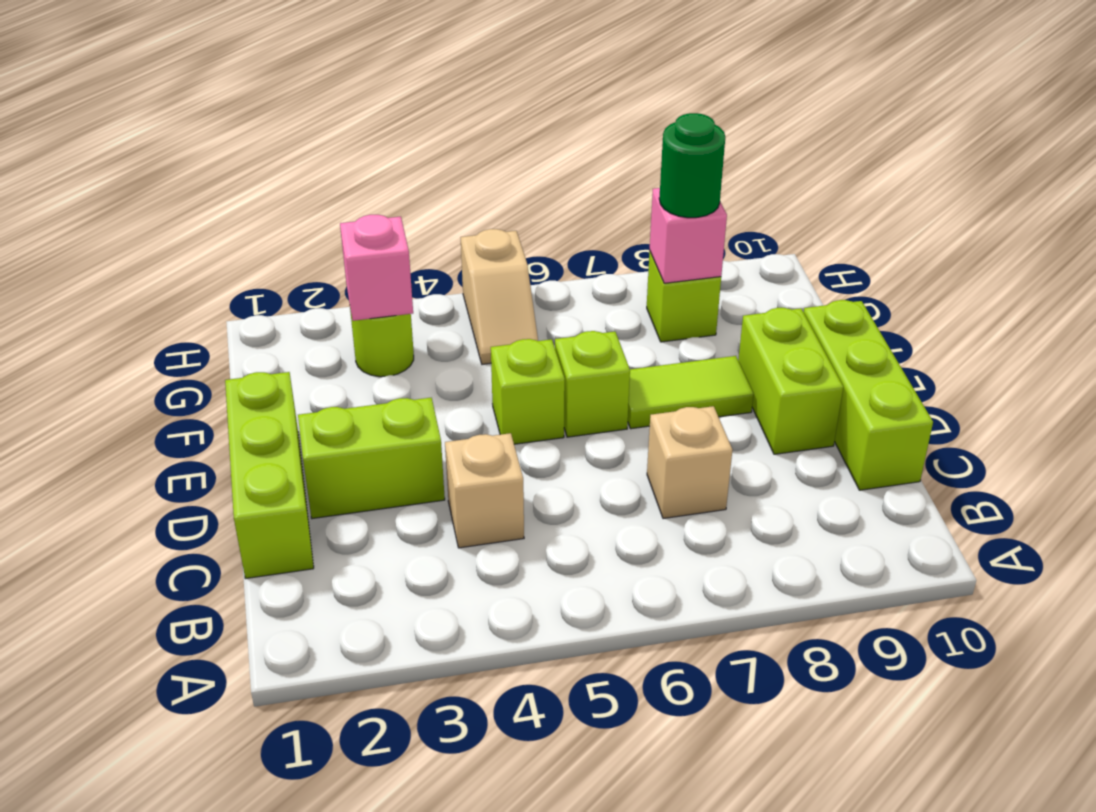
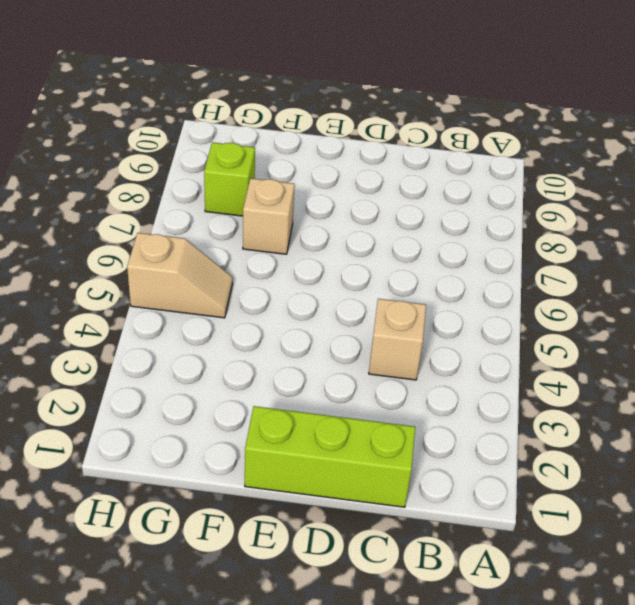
tan brick F7 level 1 -> tan brick C7 level 1
none -> lime brick C10:E10 level 1
none -> lime brick D2:D3 level 1
none -> lime brick D9:E9 level 1

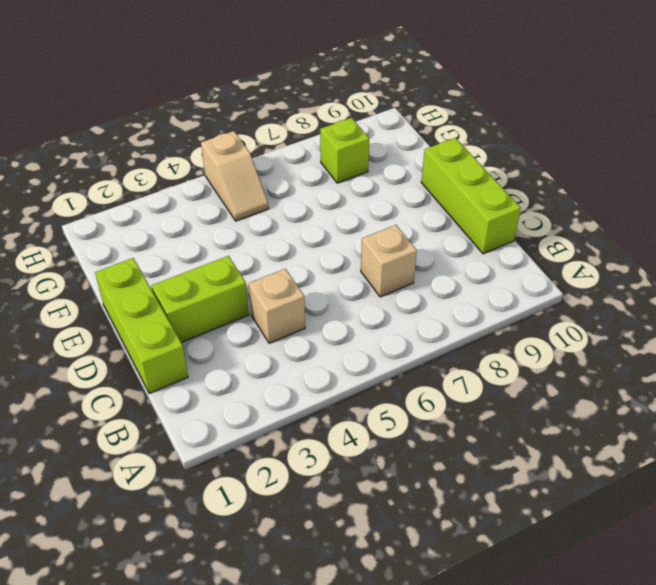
none -> lime brick D9:E9 level 1
none -> lime brick E5 level 1
none -> lime brick E6 level 1

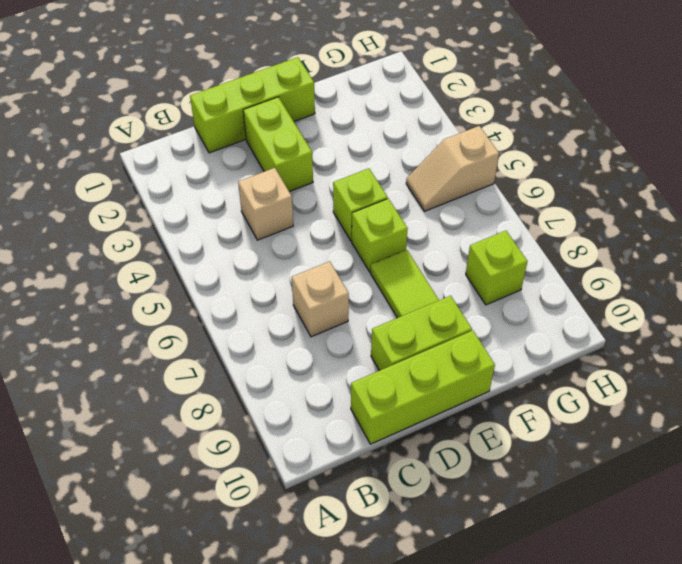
none -> lime round brick G3 level 1
none -> pink brick G3 level 2
none -> pink brick G8 level 2

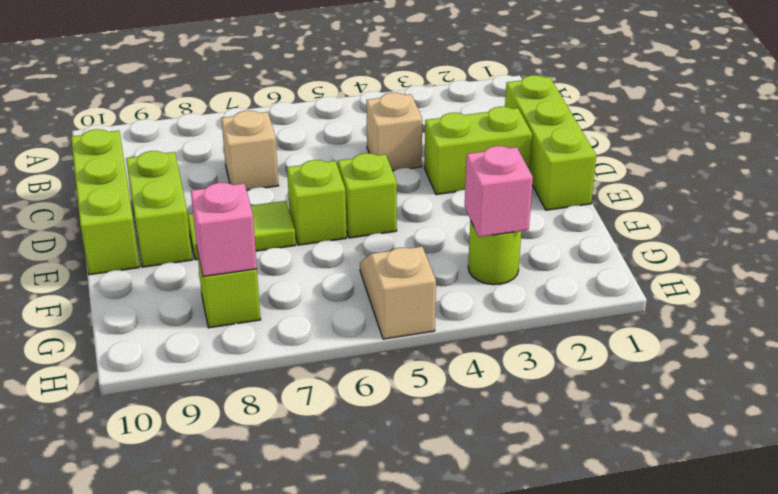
none -> green round brick G8 level 3

